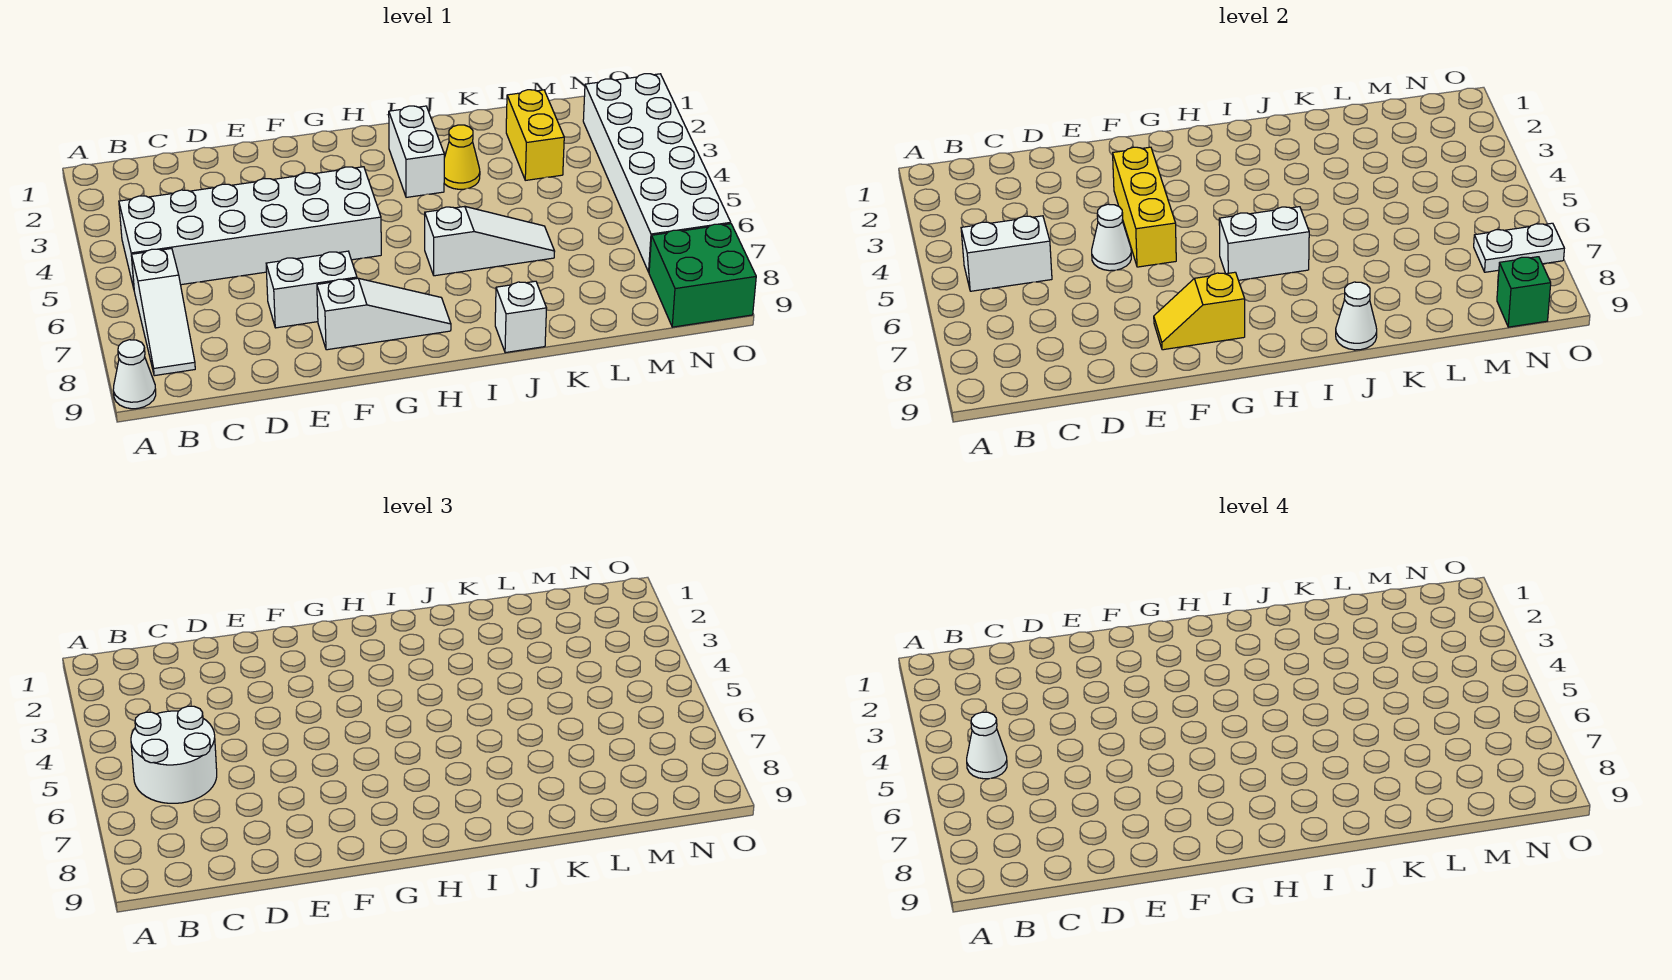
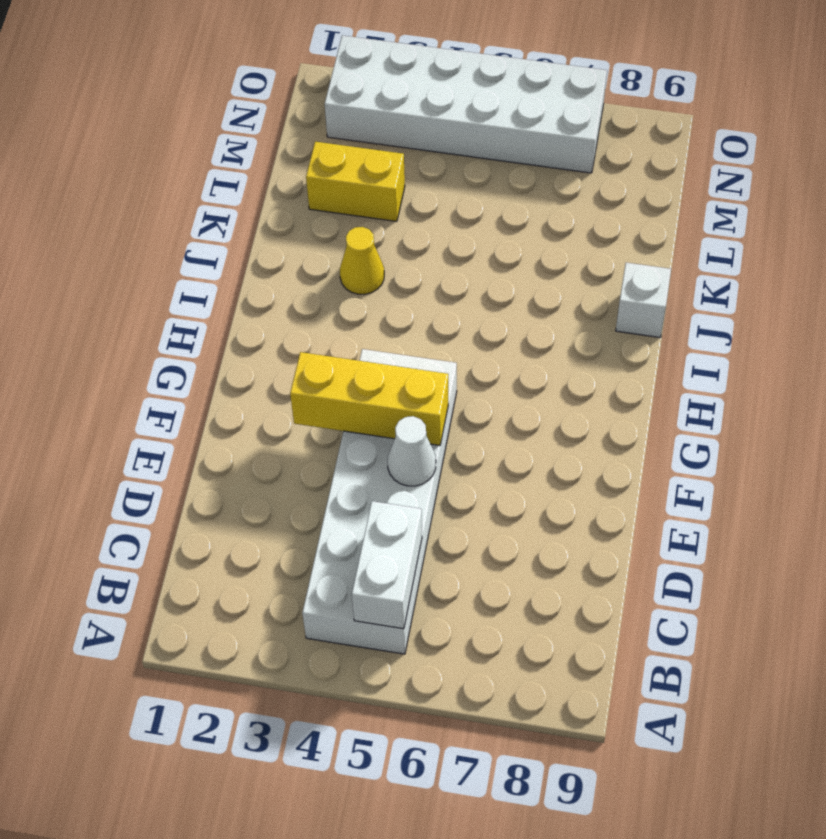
none -> white cone A9 level 1
none -> white slope B6:B8 level 1 top 6
none -> white brick E7:F7 level 1

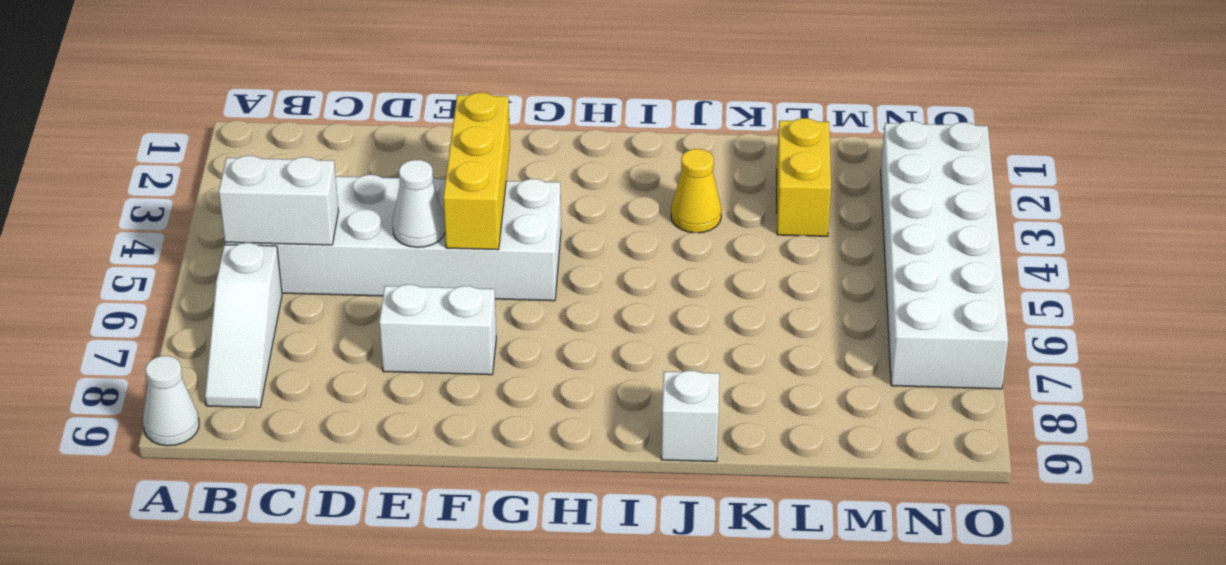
none -> white slope F8:H8 level 1 top F
none -> white brick I2:I3 level 1
none -> white slope I6:K6 level 1 top I

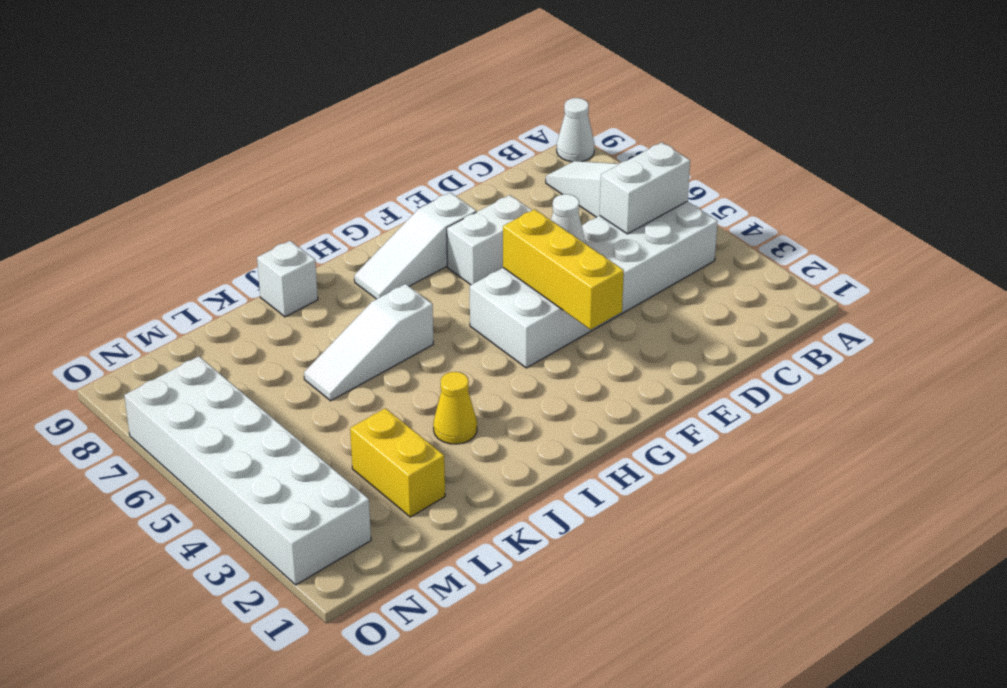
none -> white brick I2:I3 level 1
none -> green brick N8:O9 level 1
none -> yellow slope F8:G8 level 2 top G

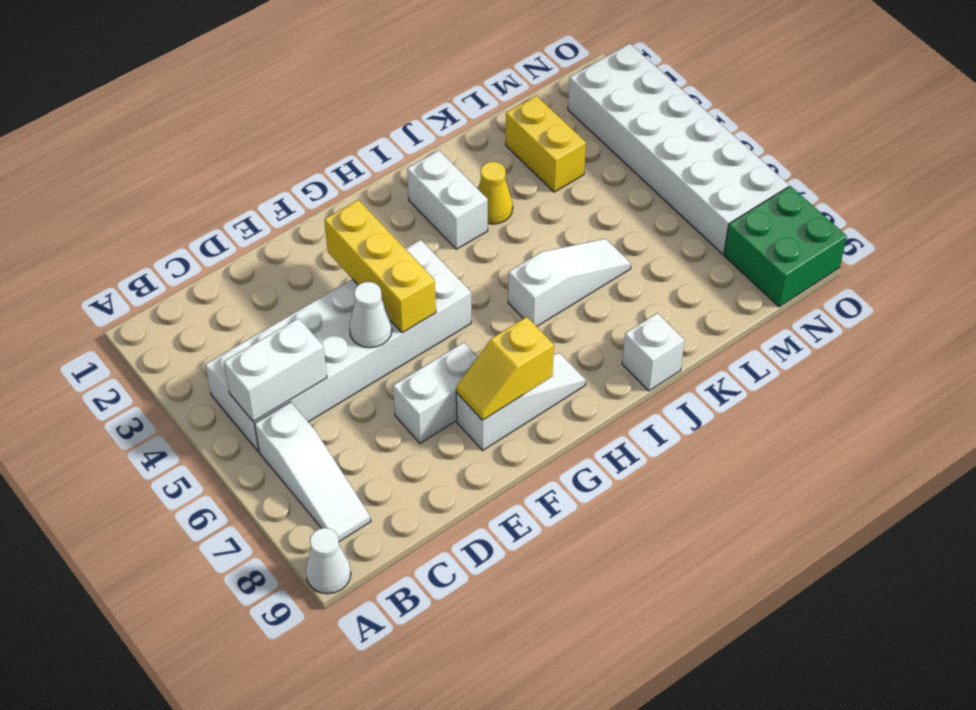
none -> white brick H6:I6 level 2
none -> white cone J9 level 2
none -> white plate N7:O7 level 2

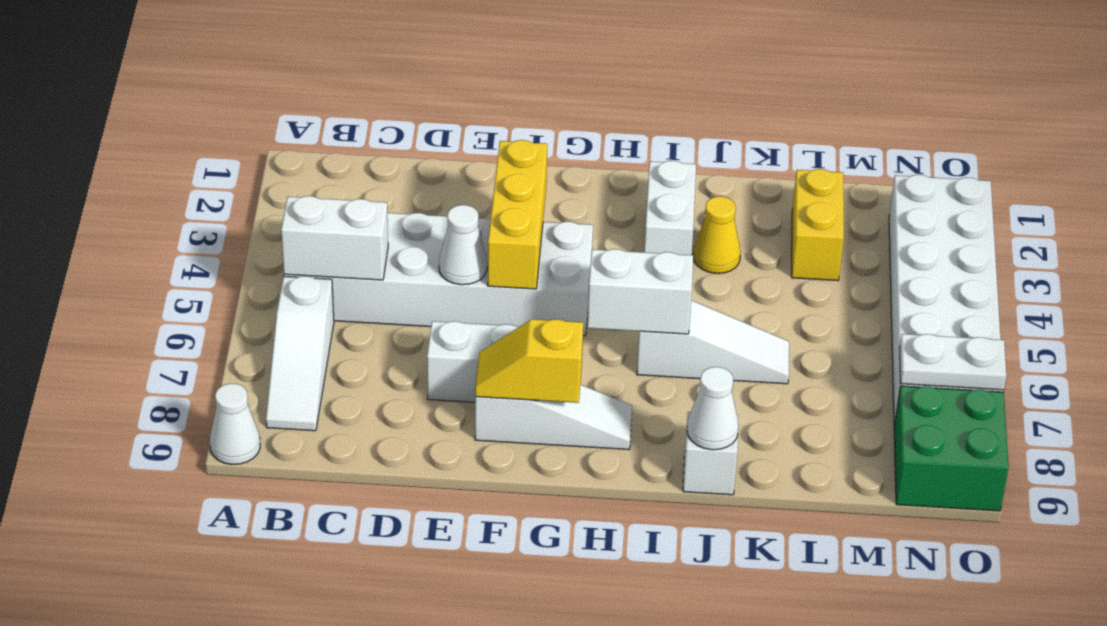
none -> green brick N9 level 2
none -> white round brick B5:C6 level 3
none -> white cone B5 level 4

